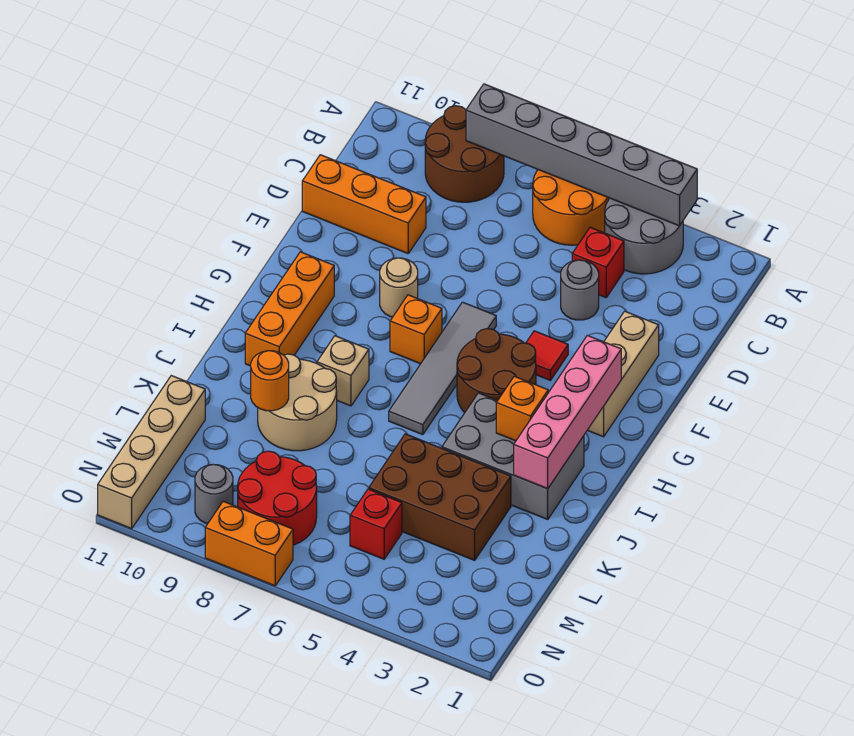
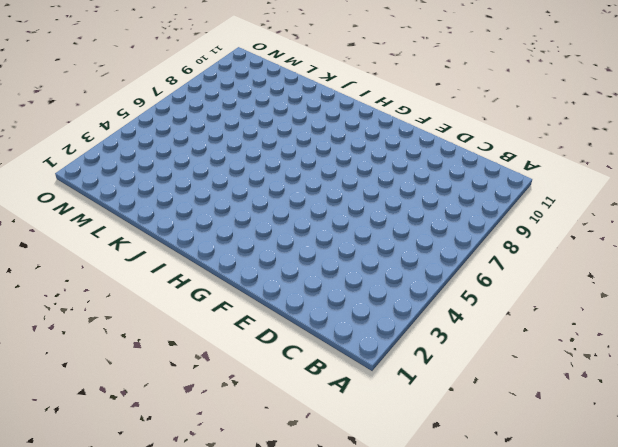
none -> grey round brick A3:B4 level 1
none -> orange round brick A5:B6 level 1
none -> brown round brick A8:B9 level 1

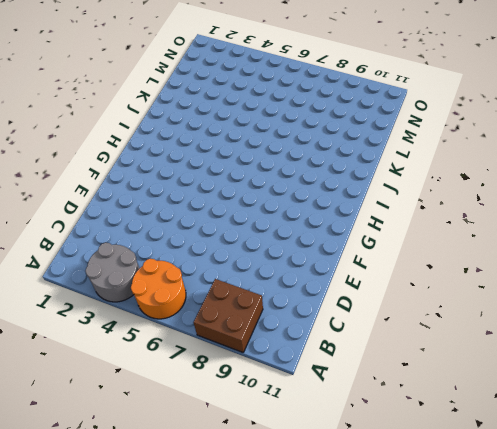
brown brick A8:B9 level 1 -> brown round brick A8:B9 level 1
none -> red brick C4 level 1
none -> grey round brick D4 level 1
none -> orange brick D9:D11 level 1

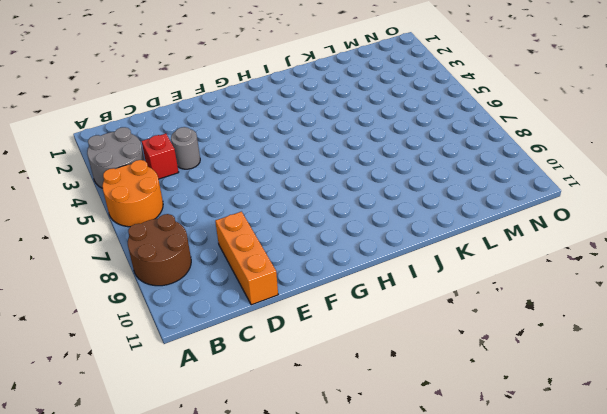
none -> tan brick E2:G2 level 1
none -> red tile F4 level 1
none -> grey tile F6:I6 level 1

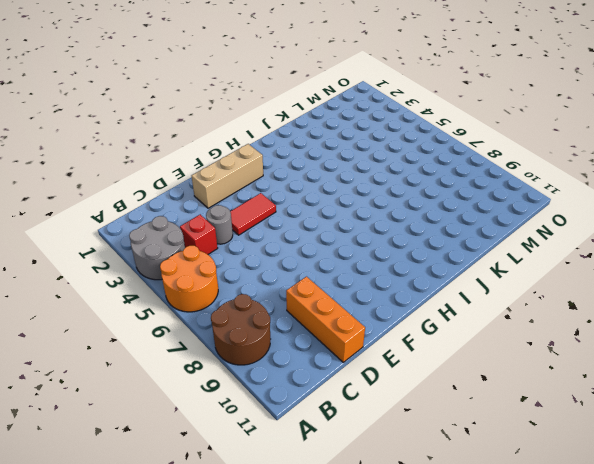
red tile E4:F4 level 1 -> red tile F4 level 1
none -> grey tile F6:I6 level 1
none -> tan round brick F8 level 1
none -> brown round brick G4:H5 level 1

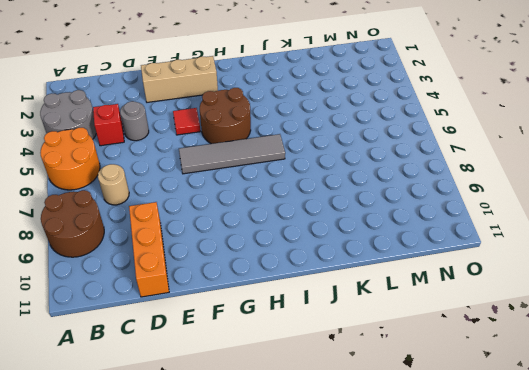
tan round brick C7 level 1 -> tan round brick F8 level 1
none -> orange brick G7 level 1
none -> orange brick G10:I10 level 1
none -> grey brick I2:J4 level 1

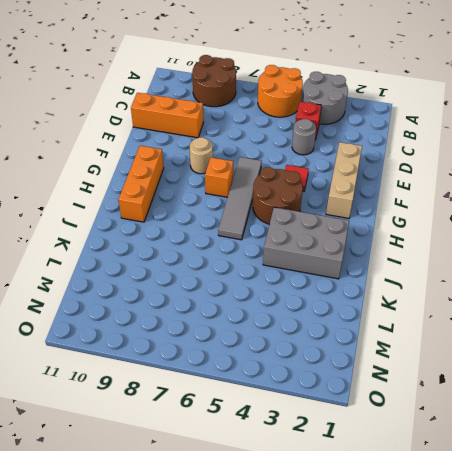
none -> tan brick I8 level 1
none -> tan round brick J8:K9 level 1
none -> brown brick K3:L5 level 1

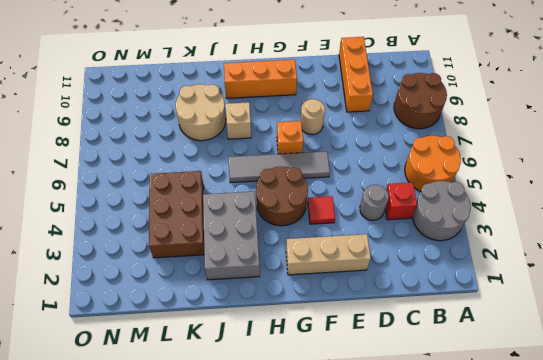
none -> tan brick L11:O11 level 1
none -> red brick M5 level 1
none -> red round brick M7:N8 level 1

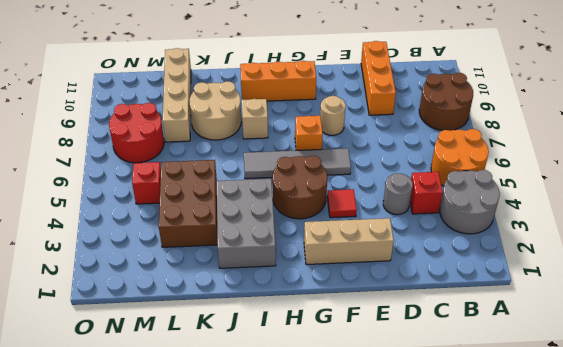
tan brick L8:L11 level 1 -> tan brick L11:O11 level 1
none -> grey round brick N9 level 1
none -> orange brick O7:O8 level 1
none -> grey brick A3:A8 level 2

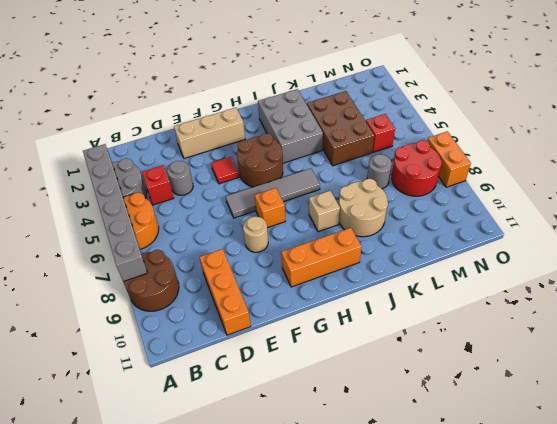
grey round brick L7 level 1 -> grey round brick N9 level 1
none -> tan brick L11:O11 level 1
none -> pink brick G2:J2 level 2
none -> orange brick I3 level 2

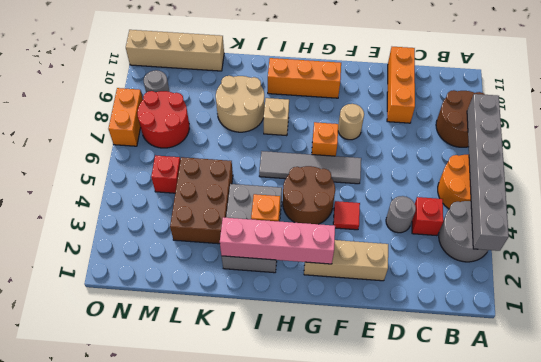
none -> orange round brick K9 level 2

